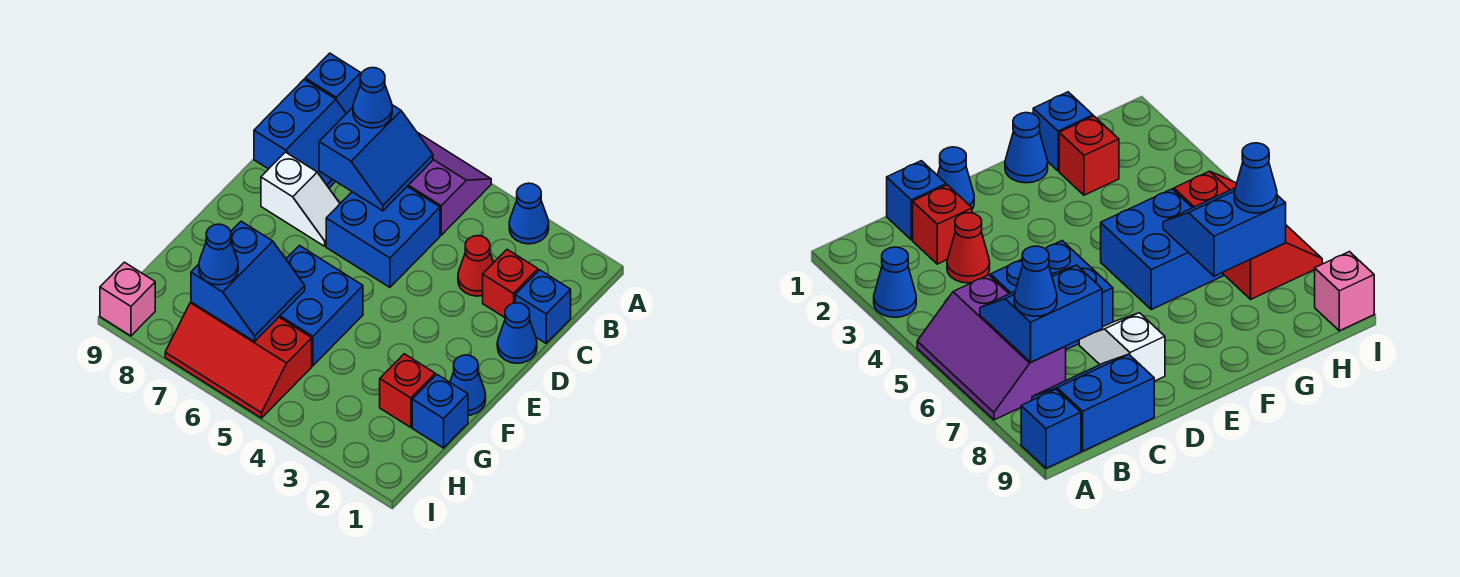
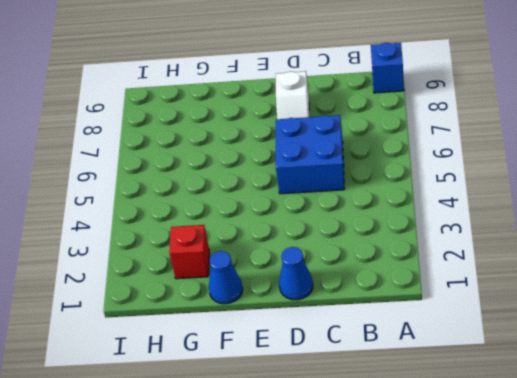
none -> blue cone A3 level 1
none -> purple slope A5:B7 level 1 top B
none -> blue slope B8:C9 level 1 top 9

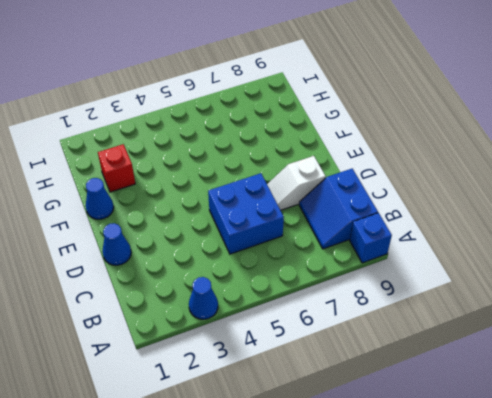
none -> purple slope A5:B7 level 1 top B
none -> blue brick C1 level 1
none -> red brick C2 level 1

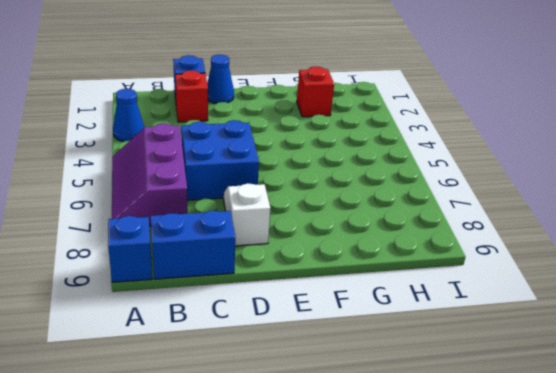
none -> red cone C3 level 1
none -> blue cone F1 level 1
none -> blue brick F5:G6 level 1

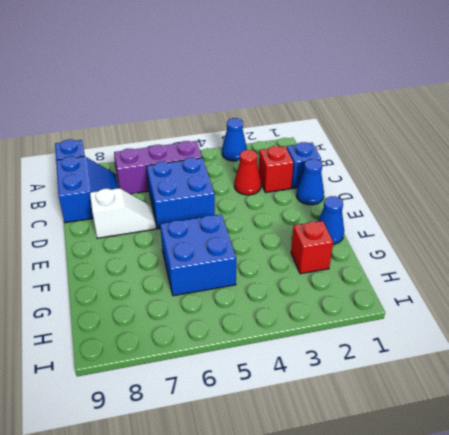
none -> blue brick G1 level 1
none -> red slope H5:I7 level 1 top H
none -> pink brick I9 level 1

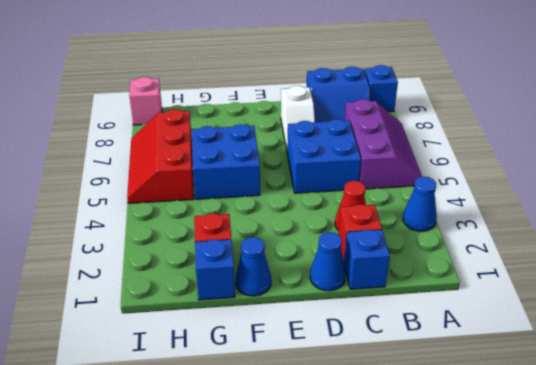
none -> blue slope B6:C7 level 2 top 7
none -> blue slope G6:H7 level 2 top 7
none -> blue cone B7 level 3

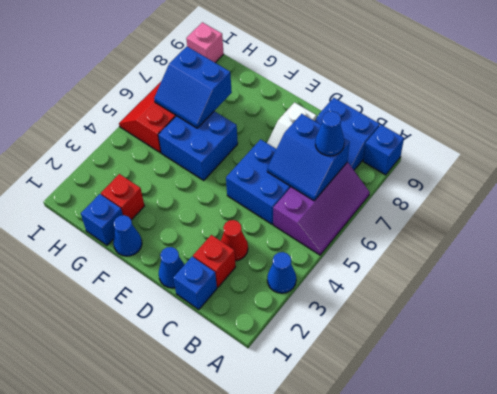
none -> blue cone H7 level 3

